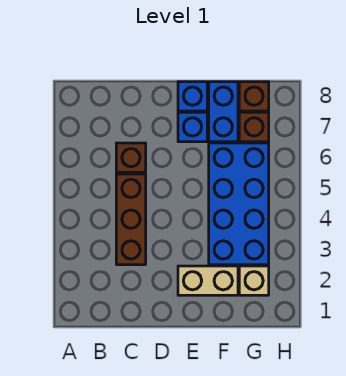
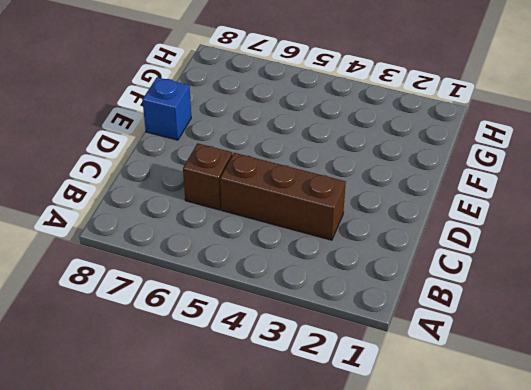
none -> tan brick E2:F2 level 1
none -> blue brick E7 level 1

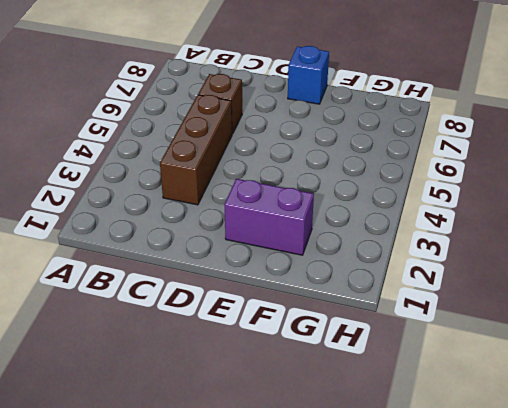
purple brick E2:F2 level 1 -> tan brick E2:F2 level 1
none -> blue brick E7 level 1
none -> blue brick F3:G6 level 1

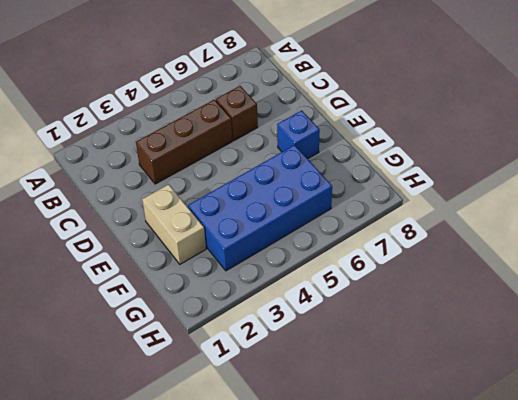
none -> blue brick E8 level 1
none -> blue brick F7:F8 level 1

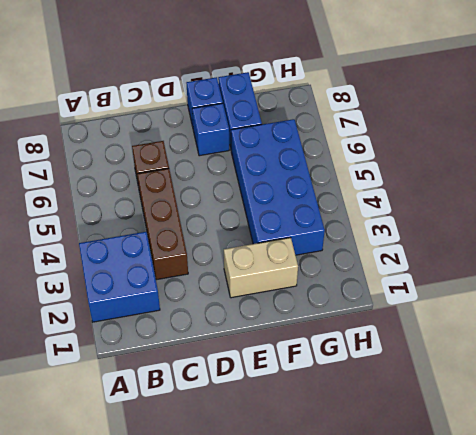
blue brick A2:B3 level 1 -> none
none -> tan brick G2 level 1
none -> brown brick G7 level 1

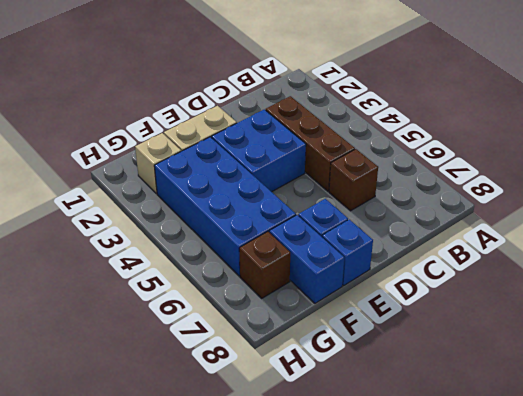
blue brick D3:E4 level 1 -> none
none -> brown brick G8 level 1

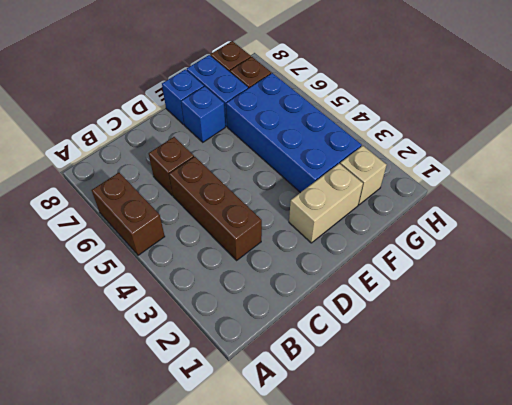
brown brick A5:A6 level 1 -> none

